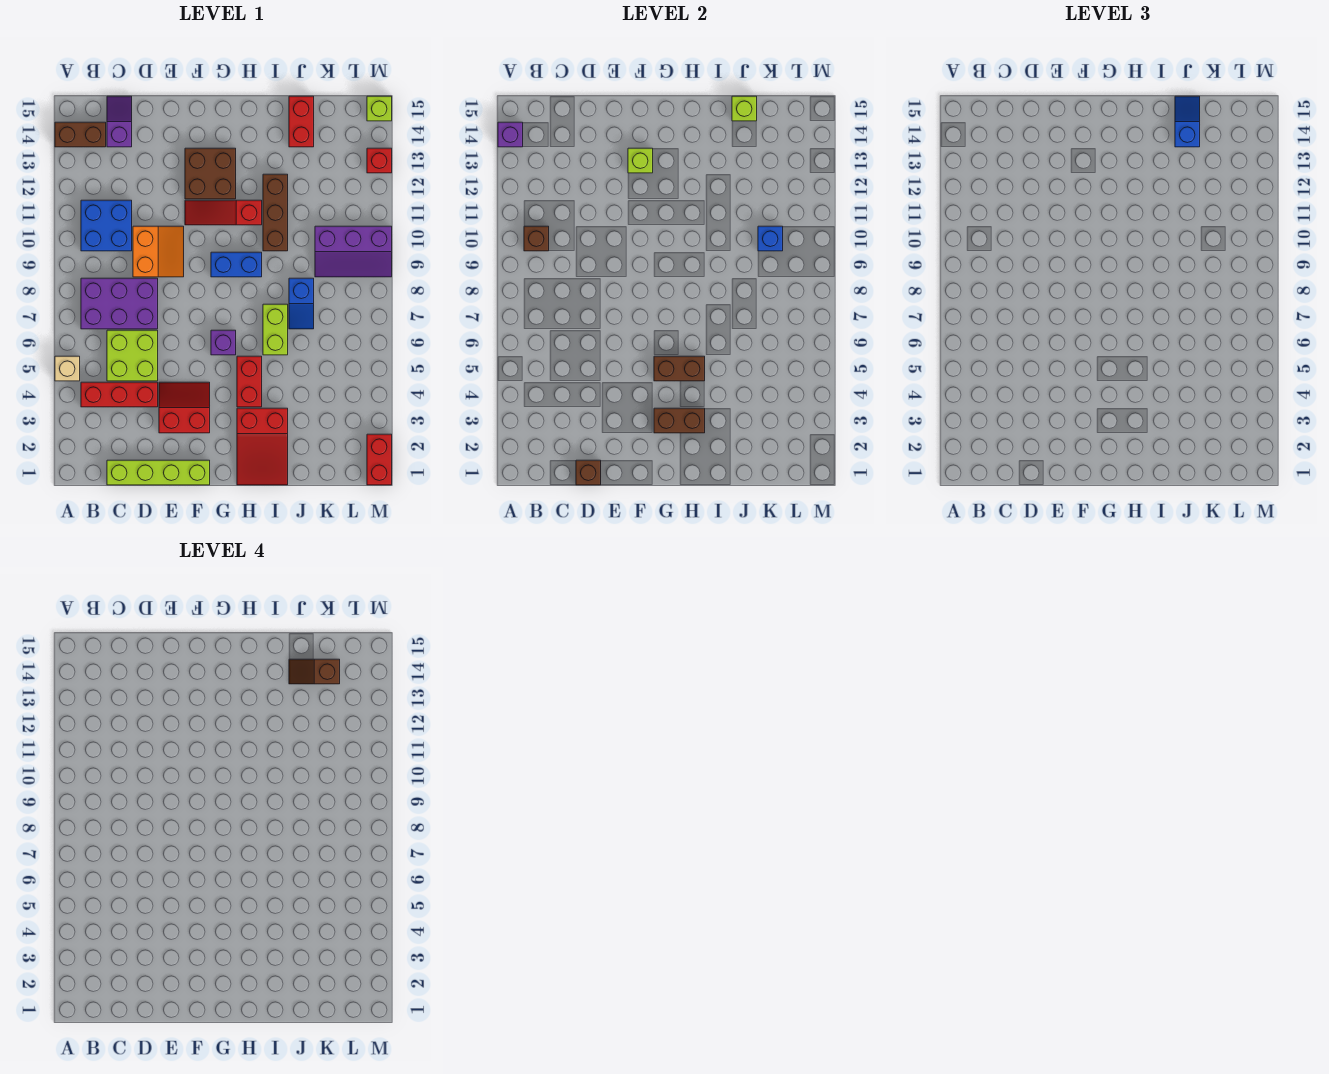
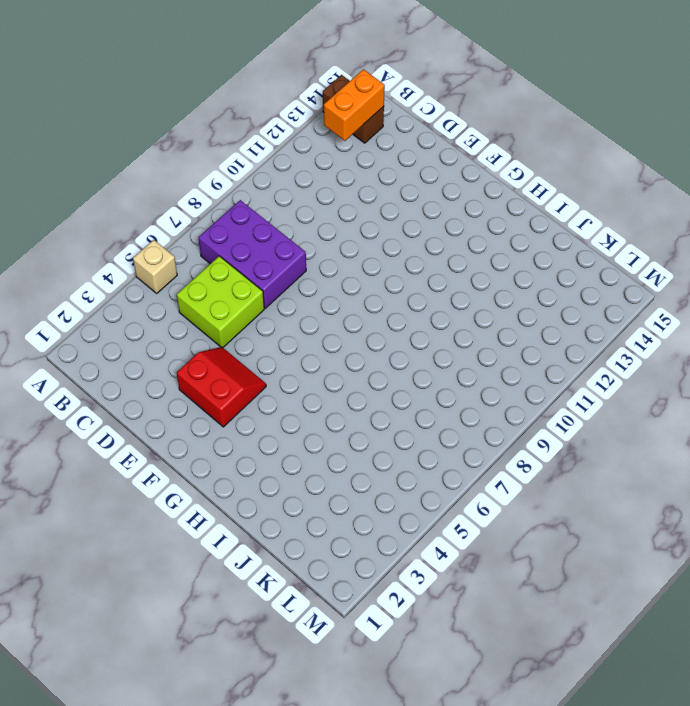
orange brick B13:B14 level 2 -> none
none -> red brick B4:D4 level 1
none -> blue brick B10:C11 level 1
none -> lime brick C1:F1 level 1
none -> purple slope C14:C15 level 1 top 14

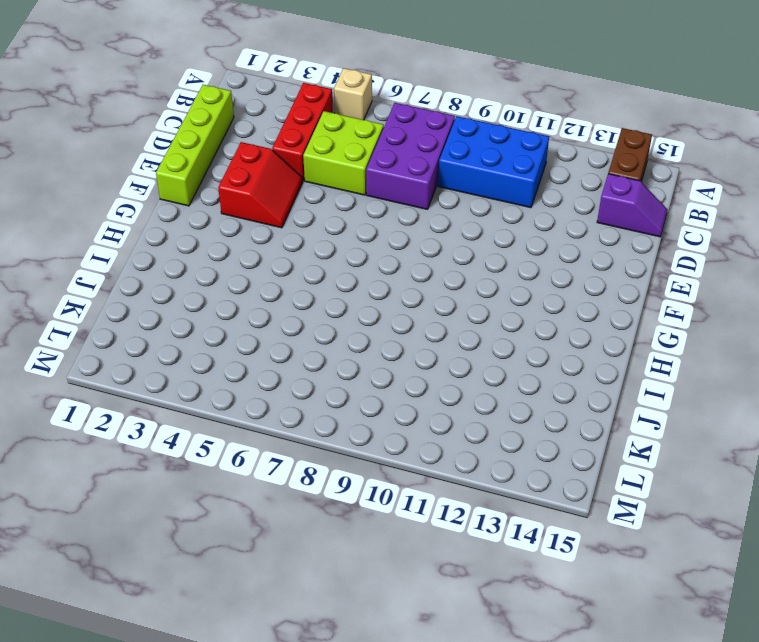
blue brick B9:C11 level 1 -> blue brick B10:C11 level 1
none -> orange slope D9:E10 level 1 top D
none -> red slope F11:H11 level 1 top H
none -> brown brick F12:G13 level 1
none -> purple brick G6 level 1

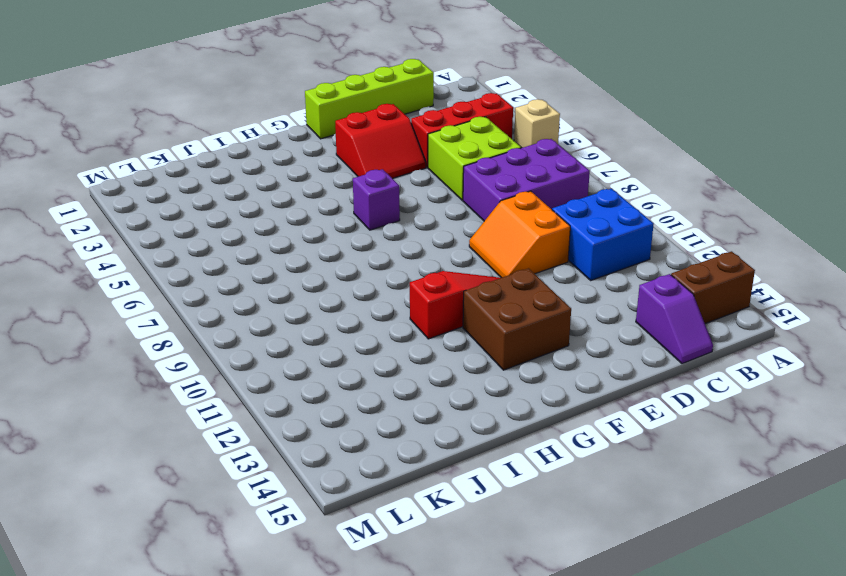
none -> blue brick G9:H9 level 1
none -> red slope H1:I3 level 1 top 3
none -> red brick H4:H5 level 1
none -> lime brick I6:I7 level 1

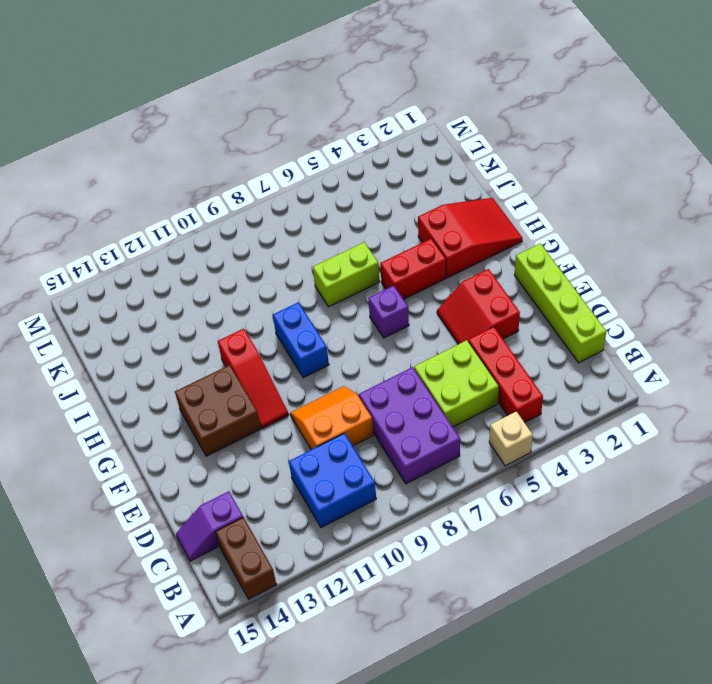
none -> brown brick I10:I12 level 1
none -> blue slope J7:J8 level 1 top 8
none -> red brick J14:J15 level 1
none -> purple slope K9:M10 level 1 top 10

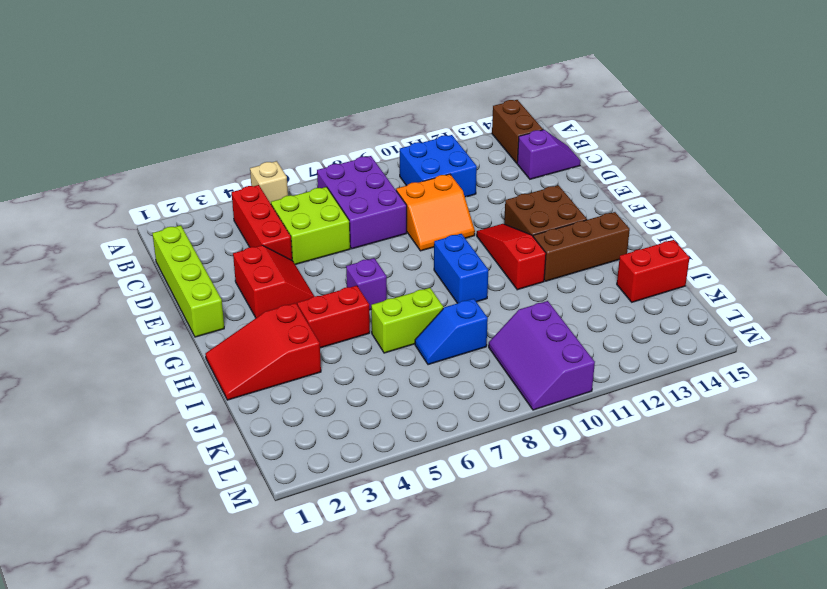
brown brick H12:H14 level 1 -> brown brick I10:I12 level 1
none -> red brick M1:M2 level 1
none -> red brick M13 level 1
none -> lime brick M15 level 1
none -> purple brick A14 level 2

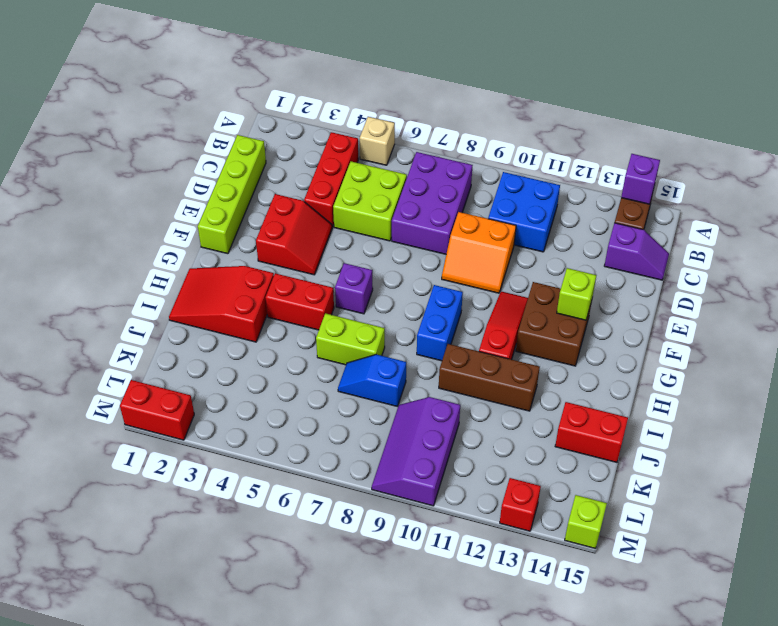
none -> brown brick B10 level 2
none -> brown brick D1 level 2
none -> brown brick G3:H3 level 2
none -> brown brick G5:H5 level 2

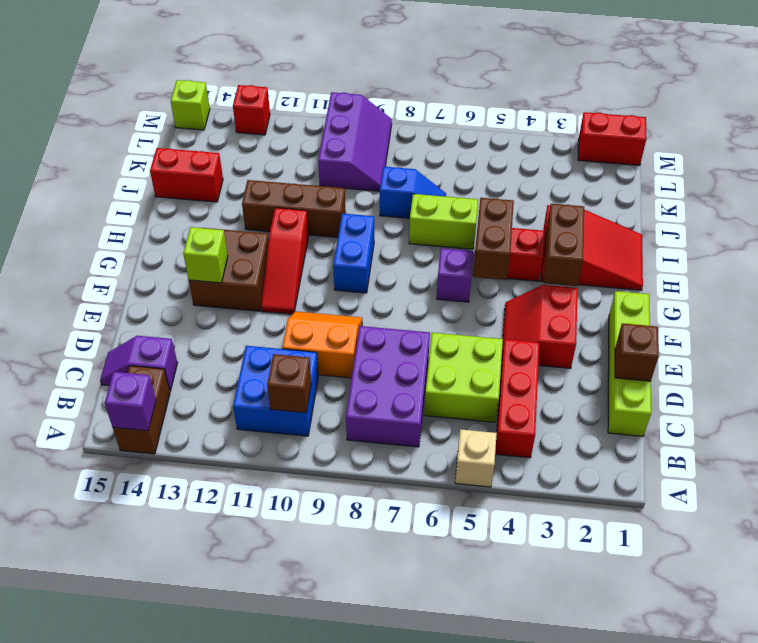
none -> lime brick J15 level 2
none -> blue brick K10 level 2
none -> blue slope J14:J15 level 3 top 14
none -> brown slope J14:K14 level 4 top K

